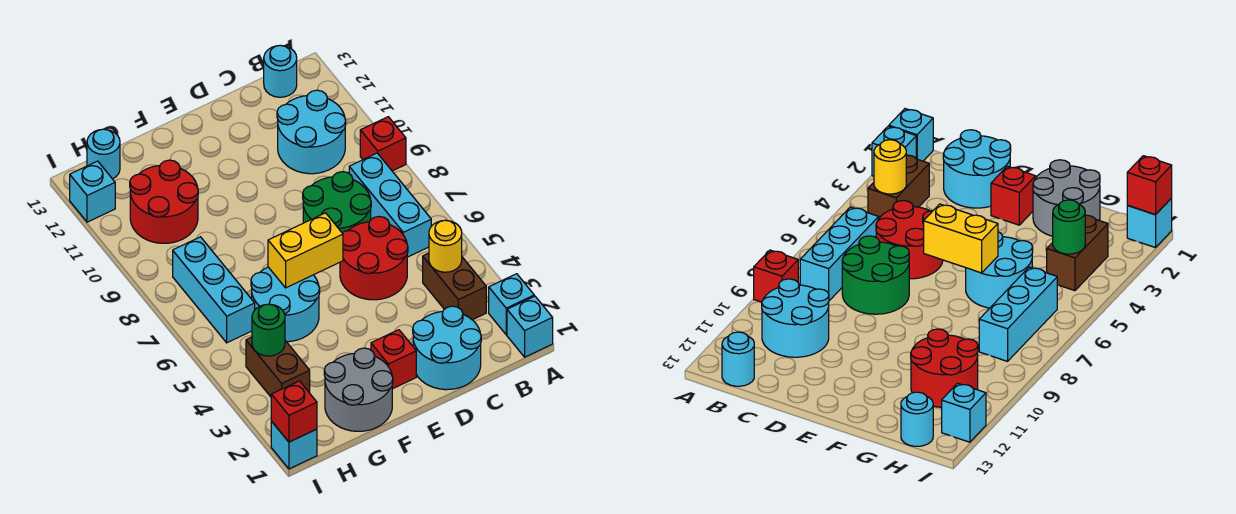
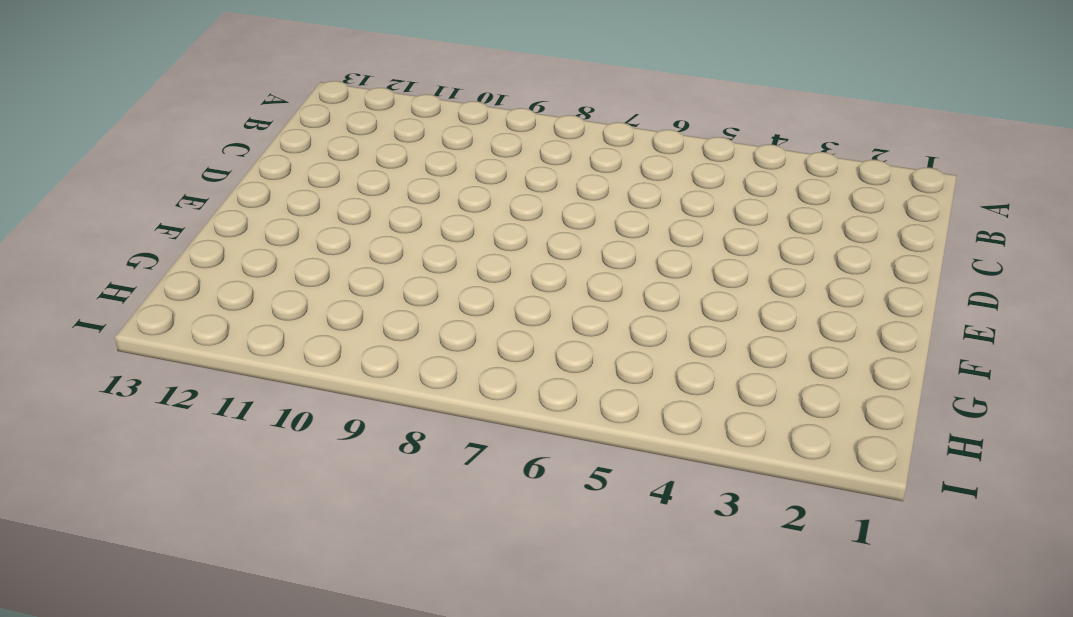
none -> cyan brick A1 level 1
none -> cyan brick A2 level 1
none -> red brick A9 level 1

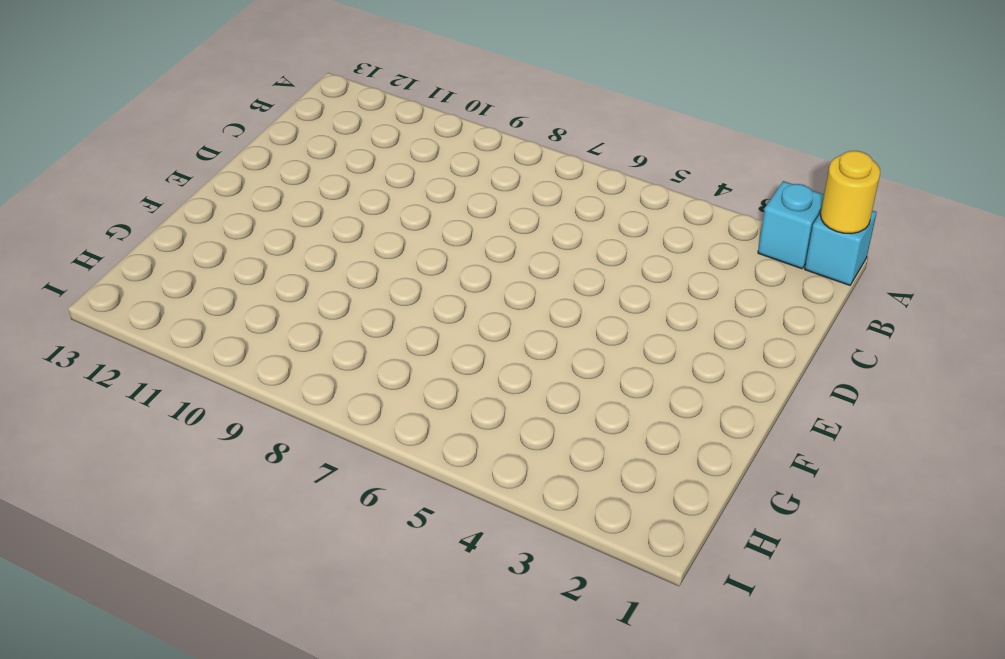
yellow round brick A1 level 2 -> yellow round brick B4 level 2
none -> red brick A9 level 1
none -> brown brick B3:B4 level 1
none -> cyan brick B6:B8 level 1

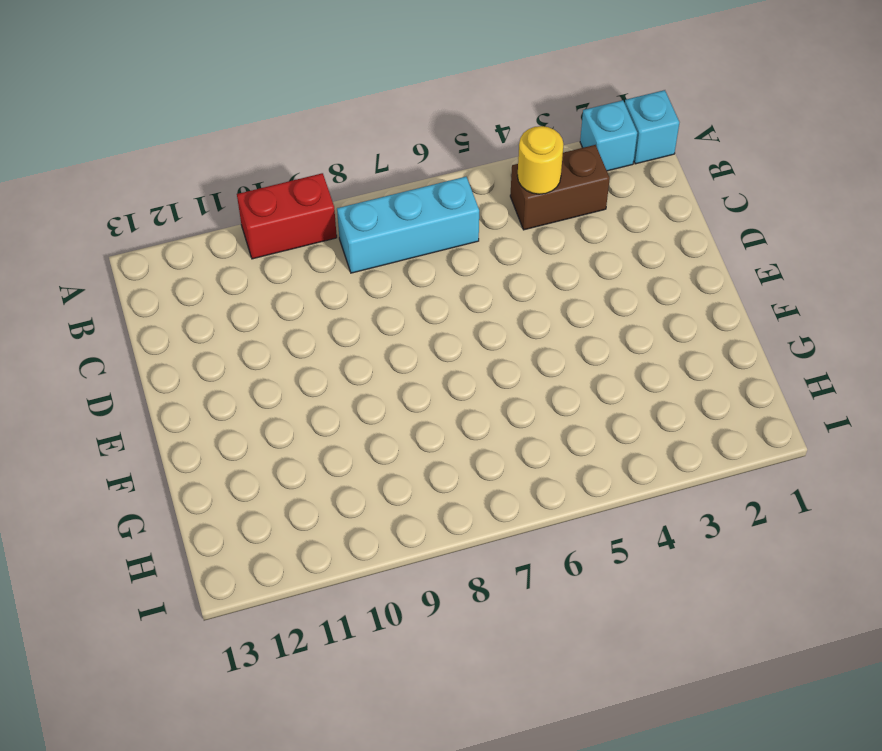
red brick A9:A10 level 1 -> red brick A9 level 1
none -> cyan round brick B10:C11 level 1
none -> cyan round brick B13 level 1
none -> cyan round brick C1:D2 level 1

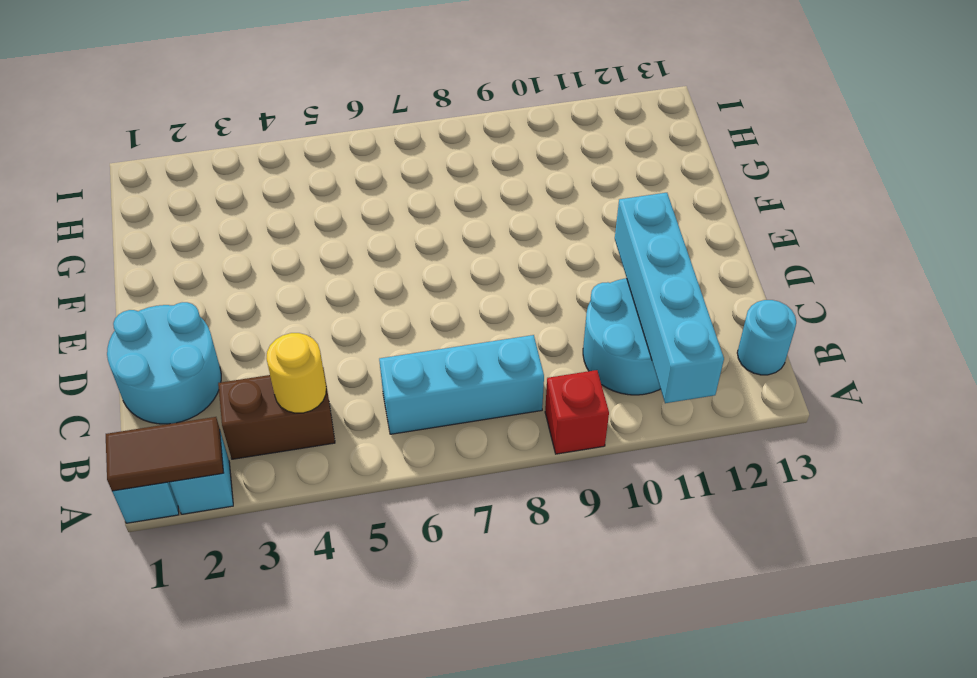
brown tile A1:A2 level 2 -> none
cyan brick A11:D11 level 2 -> none
none -> red round brick C5:D6 level 1
none -> green round brick C7:D8 level 1
none -> red brick E2 level 1

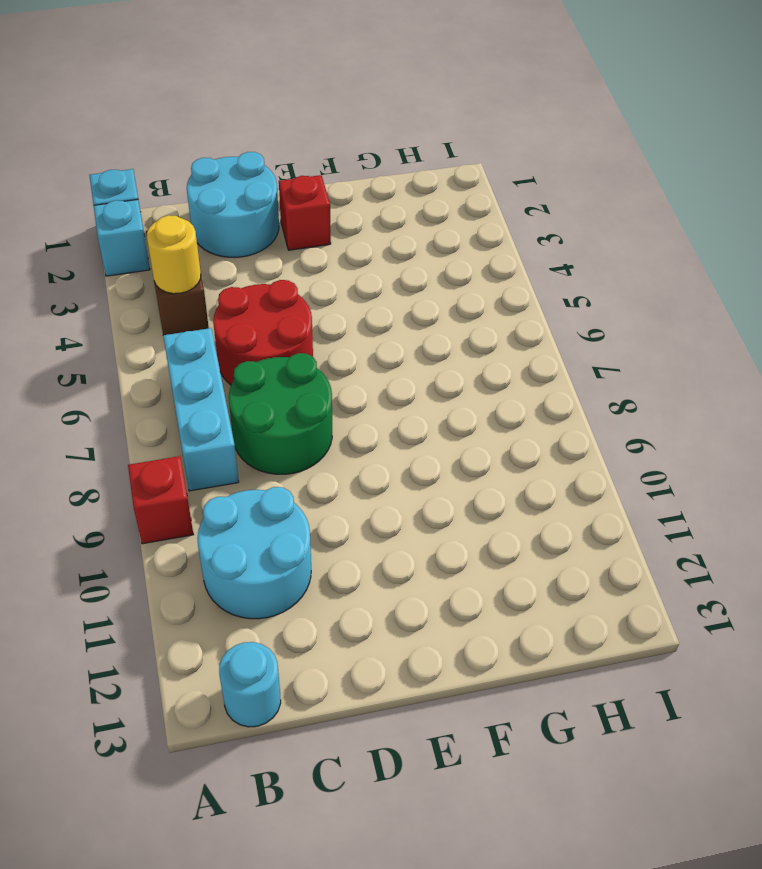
none -> grey round brick F1:G2 level 1
none -> cyan round brick F5:G6 level 1
none -> red round brick G10:H11 level 1

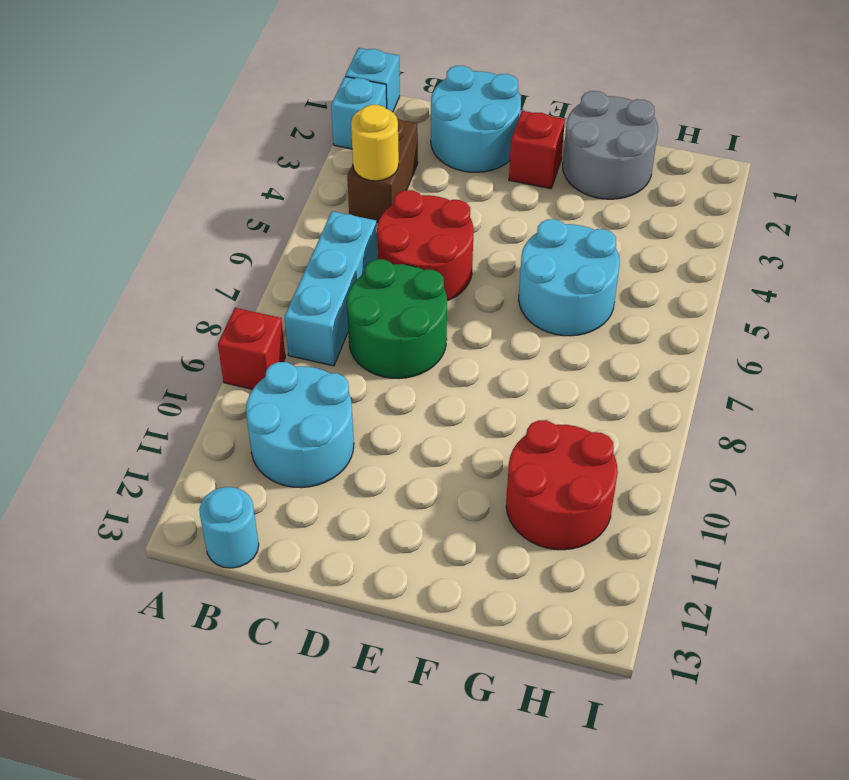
none -> brown brick H3:H4 level 1
none -> cyan brick H6:H8 level 1
none -> cyan round brick H13 level 1

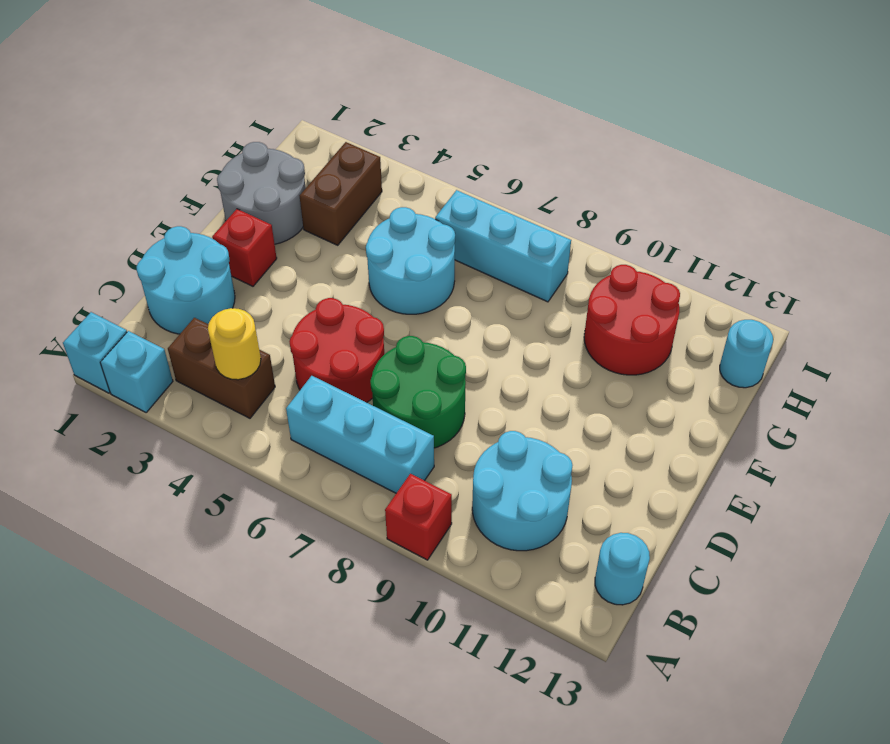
brown brick G3:H3 level 1 -> brown brick H3:H4 level 1
none -> cyan brick I1 level 1
none -> cyan brick I12 level 1
none -> yellow brick E6:F6 level 2

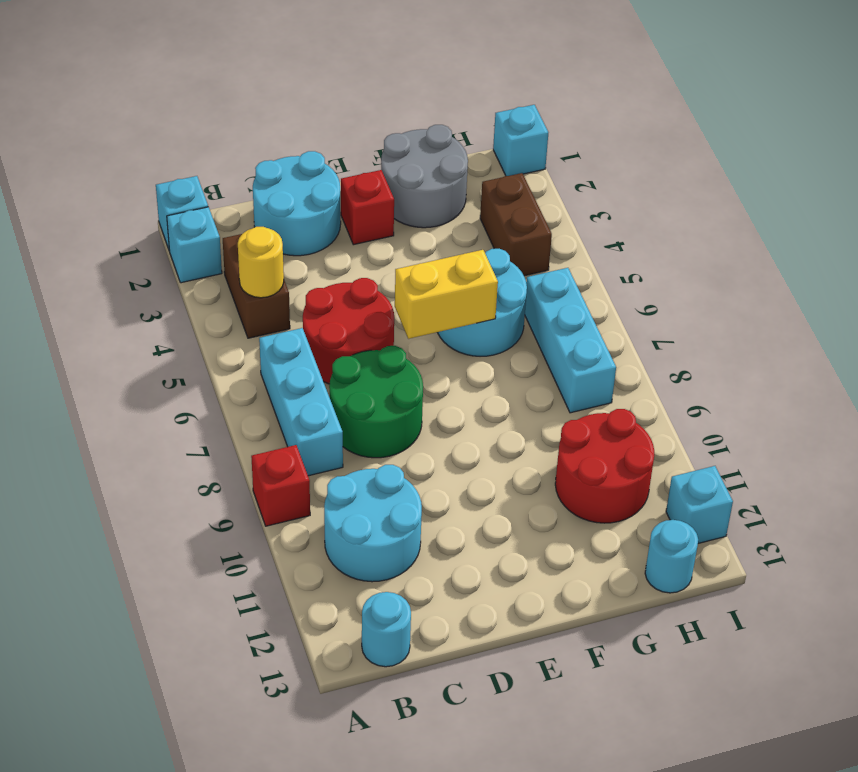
none -> green round brick H4 level 2
none -> red brick I1 level 2

